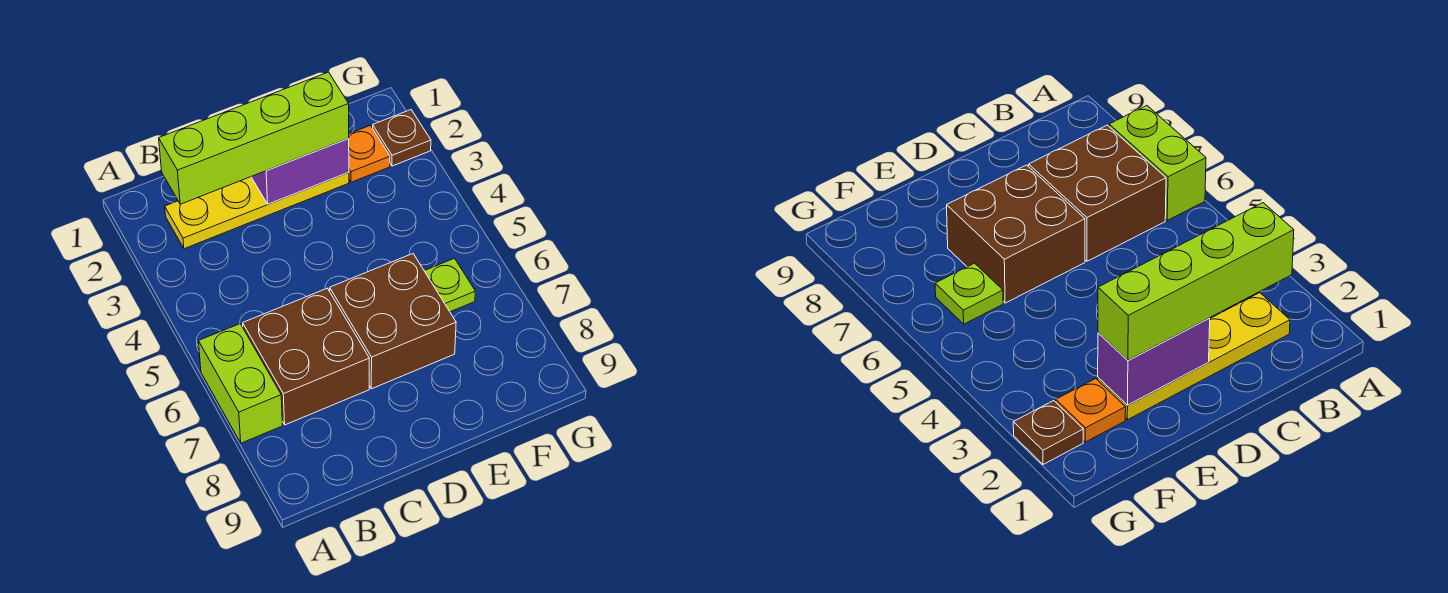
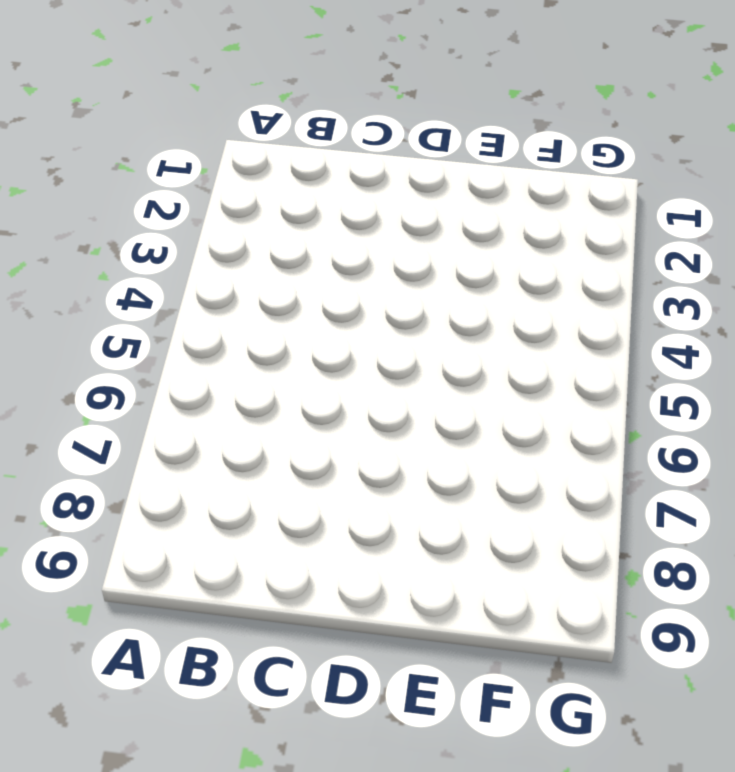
none -> lime brick A6:A7 level 1
none -> yellow plate B2:E2 level 1

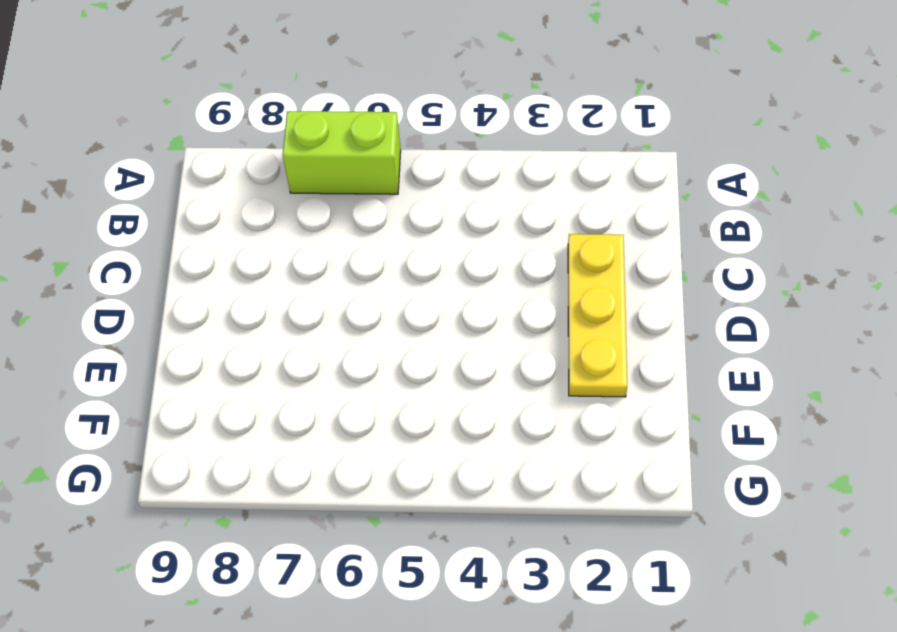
yellow plate C2:E2 level 1 -> yellow plate B2:E2 level 1
none -> brown brick B6:C7 level 1
none -> brown brick D6:E7 level 1

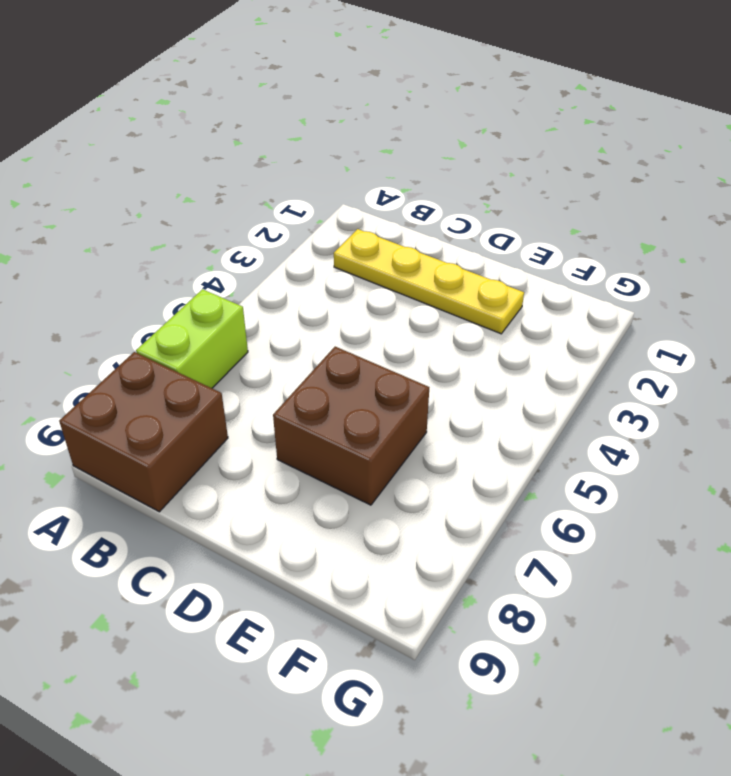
brown brick A8:B9 level 1 -> brown brick B6:C7 level 1
none -> orange plate F2 level 1
none -> lime plate F6 level 1

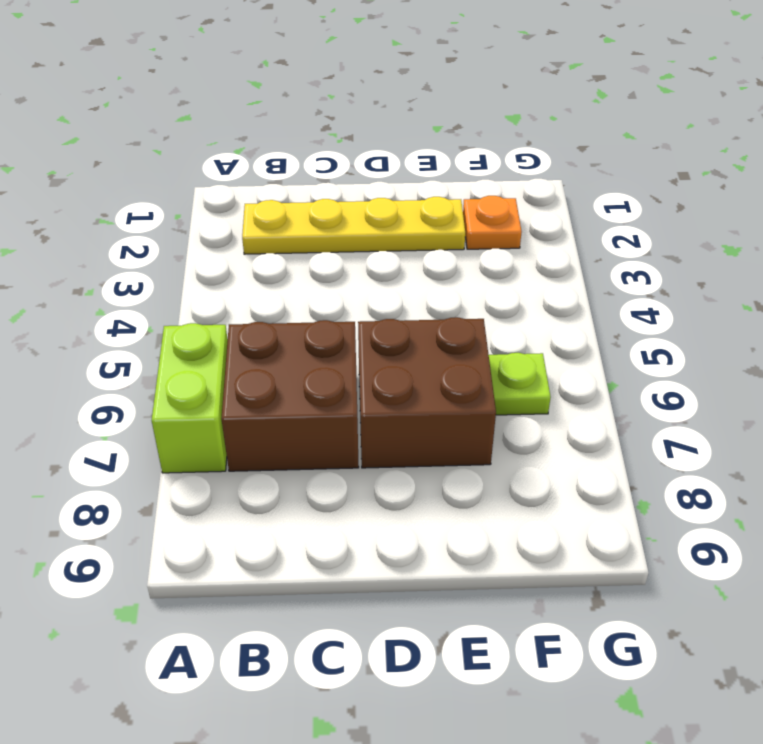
none -> brown plate G2 level 1
none -> purple brick D2:E2 level 2

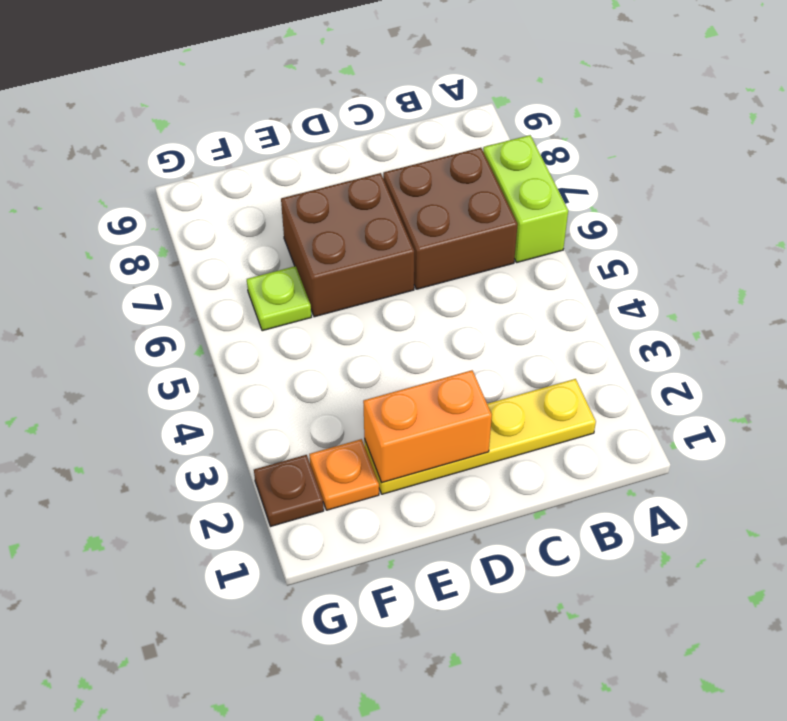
orange brick D2:E2 level 2 -> purple brick D2:E2 level 2
none -> lime brick B2:E2 level 3

